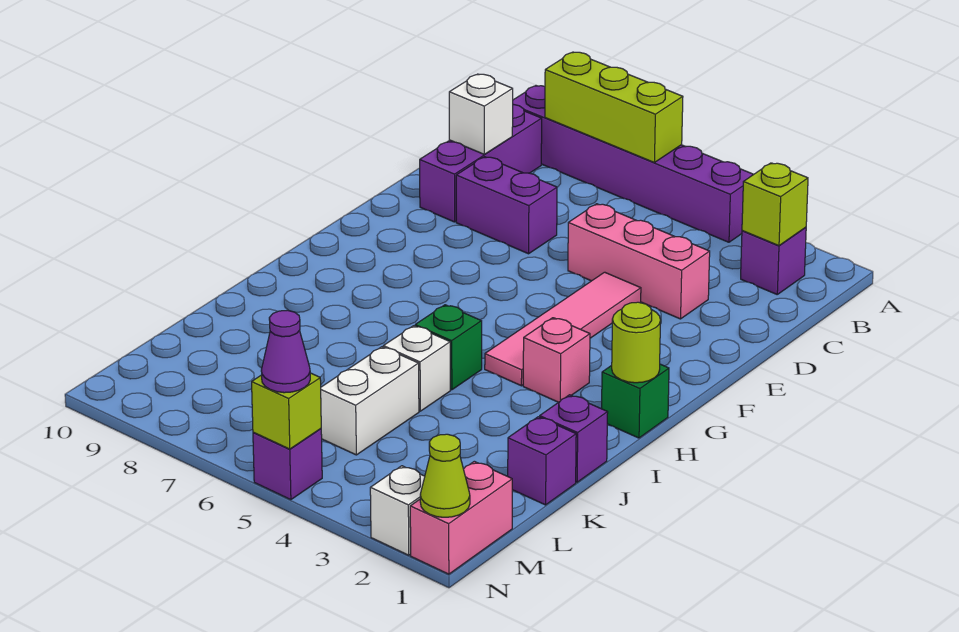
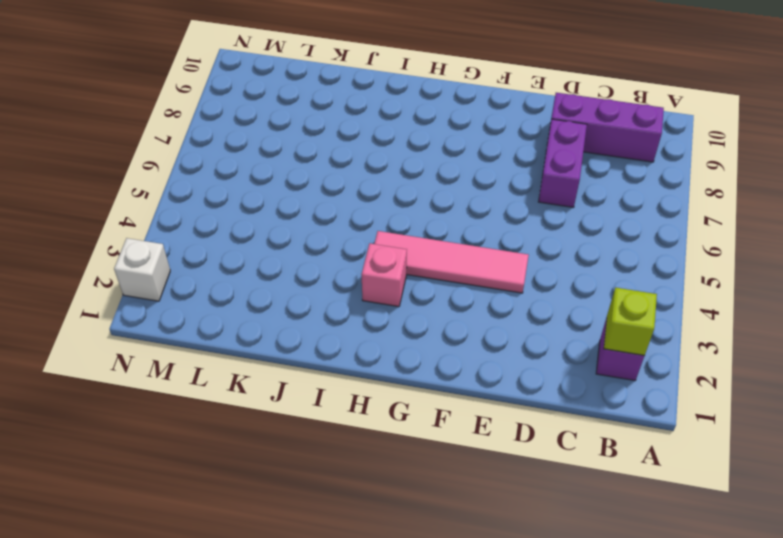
none -> purple brick A4:A9 level 1
none -> pink brick D3:D5 level 1
none -> green brick H1 level 1

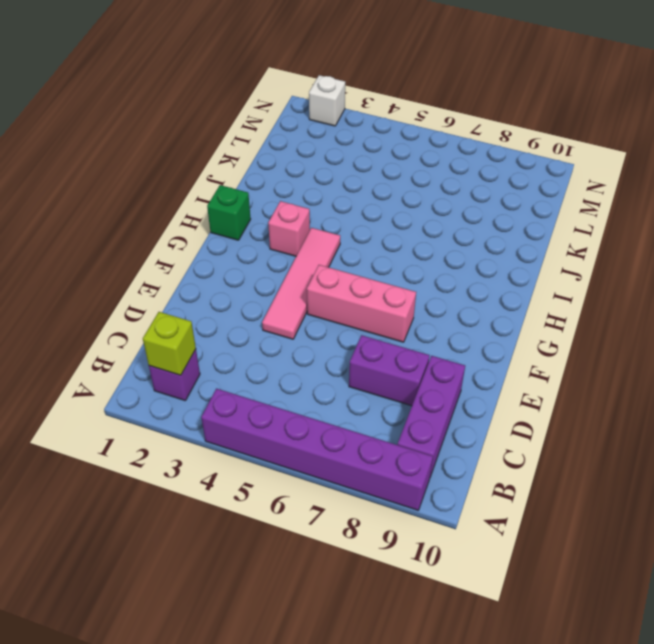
pink brick F5:F7 level 1 -> pink brick D3:D5 level 1
none -> green brick I5 level 1
none -> purple brick J1 level 1
none -> white brick J5 level 1

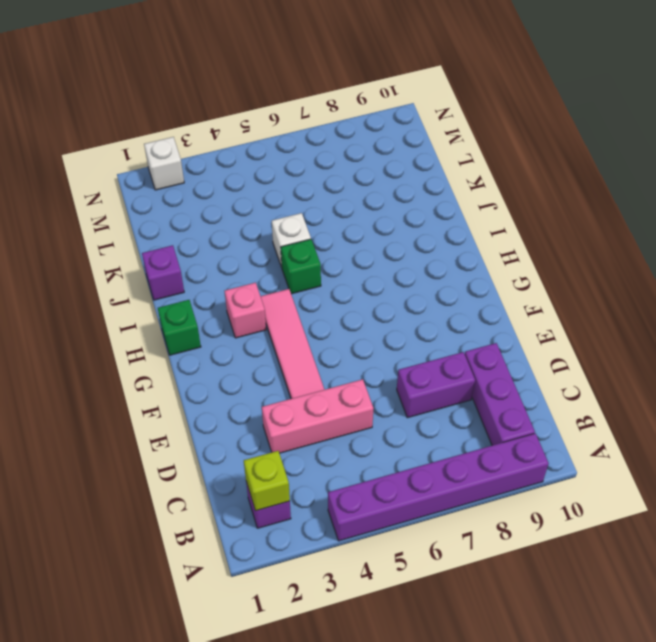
none -> purple brick K1 level 1
none -> white brick K5:L5 level 1
none -> pink brick M1:N1 level 1

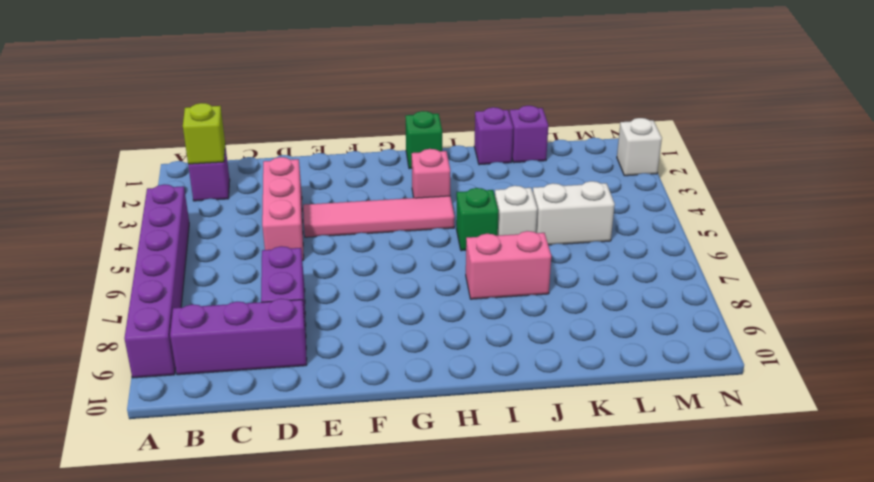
pink brick I7:J7 level 1 -> pink brick M1:N1 level 1
none -> purple brick N5 level 1
none -> lime brick A6:A8 level 2
none -> white brick C9 level 2

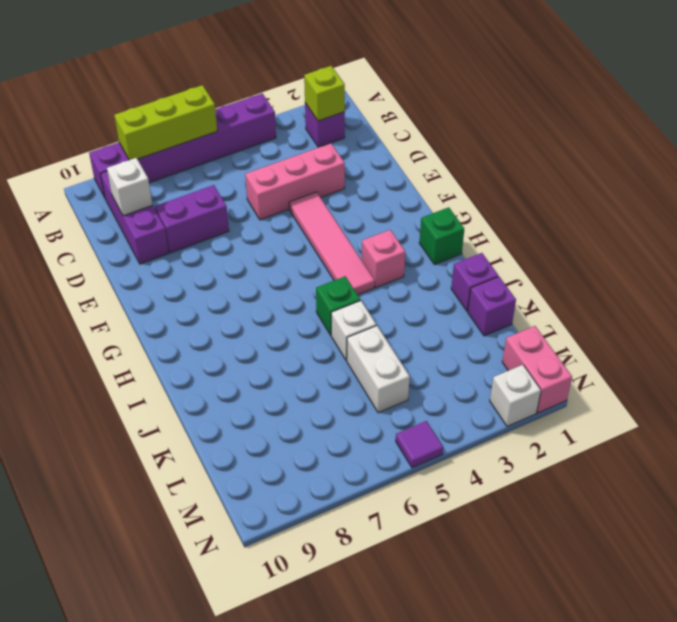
purple tile N5 level 1 -> purple brick N5 level 1
none -> lime round brick H1 level 2
none -> lime cone N1 level 2
none -> lime brick N5 level 2

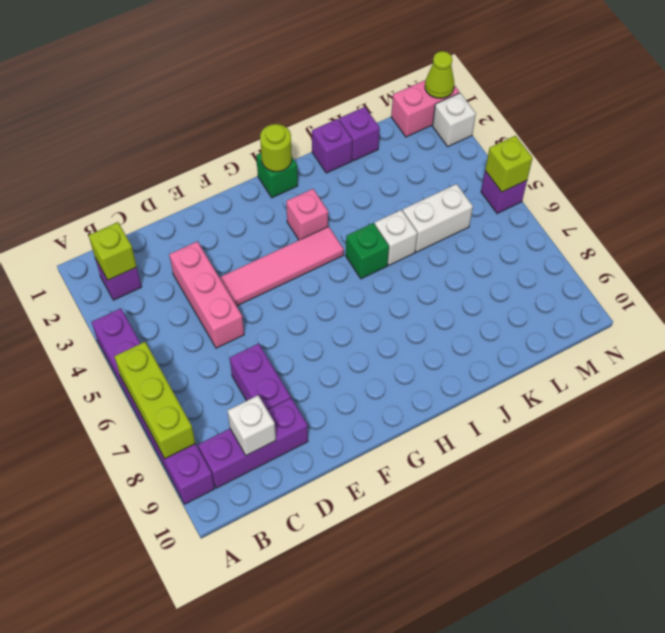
none -> purple cone N5 level 3

